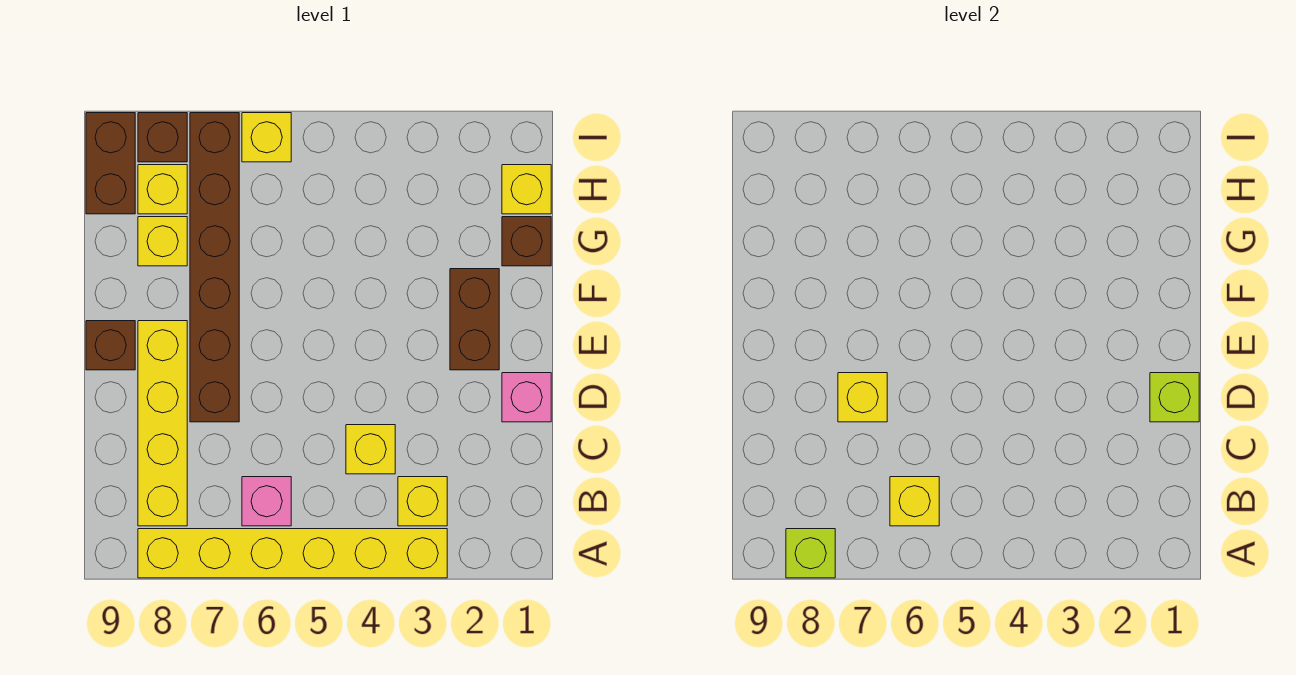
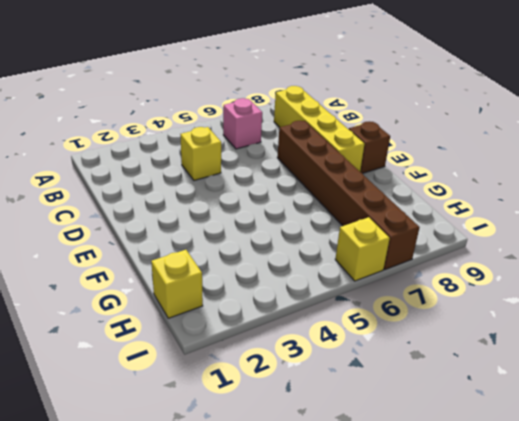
none -> yellow brick A3:A8 level 1
none -> yellow brick B3 level 1
none -> pink brick D1 level 1

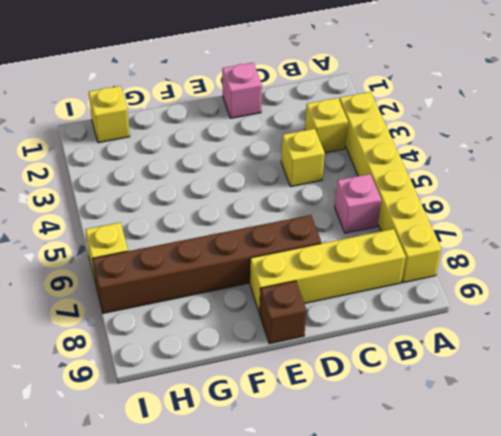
none -> brown brick E2:F2 level 1
none -> brown brick G1 level 1
none -> yellow brick G8 level 1

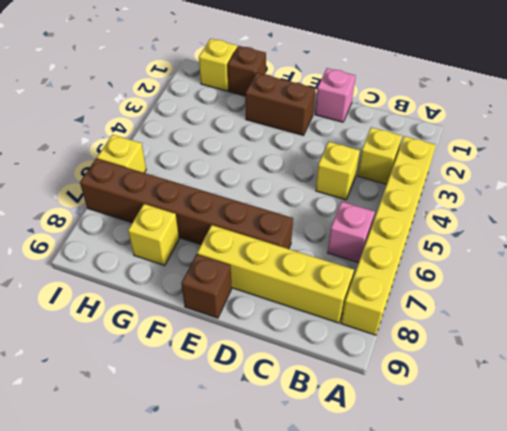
none -> yellow brick H8 level 1
none -> brown brick H9:I9 level 1
none -> brown brick I8 level 1

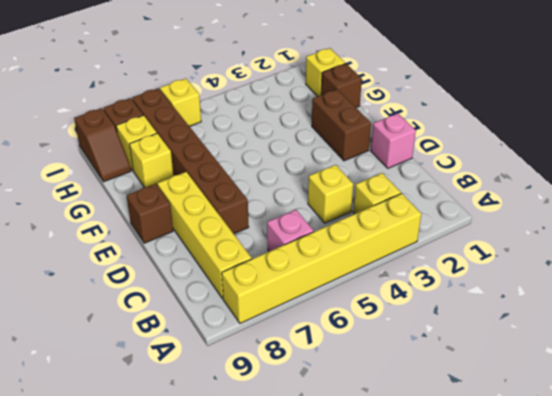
brown slope H9:I9 level 1 top I -> brown brick H9:I9 level 1
none -> lime brick A8 level 2
none -> yellow brick B6 level 2
none -> lime brick D1 level 2

